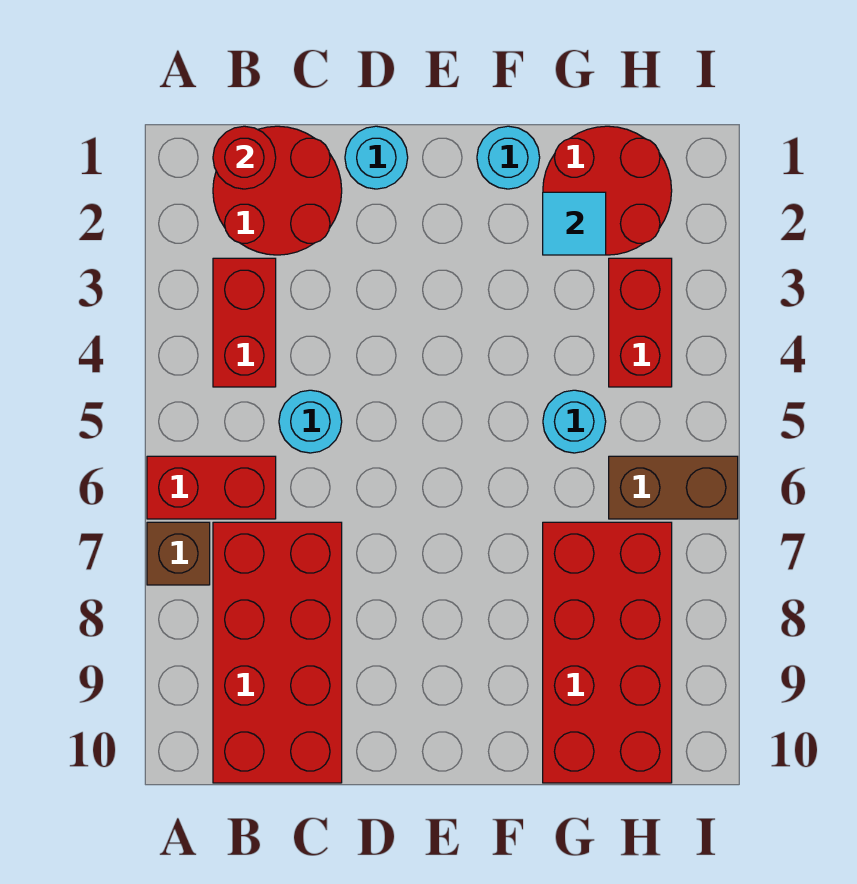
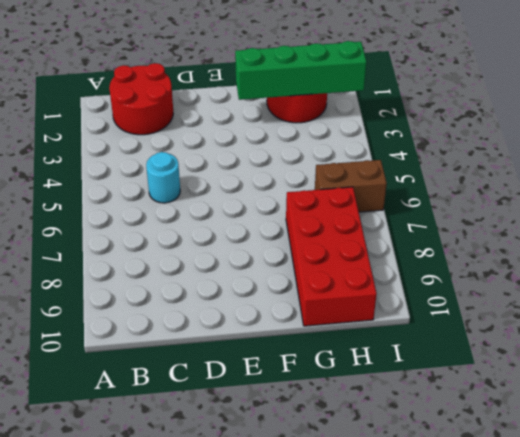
green brick F2:I2 level 2 -> cyan tile G2 level 2
none -> red brick A6:B6 level 1
none -> brown brick A7 level 1
none -> red brick B3:B4 level 1

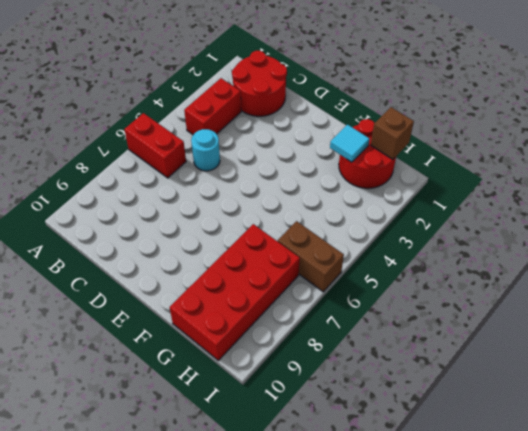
brown brick H1 level 2 -> brown brick A7 level 1
none -> red brick B7:C10 level 1
none -> cyan round brick D1 level 1
none -> cyan round brick F1 level 1

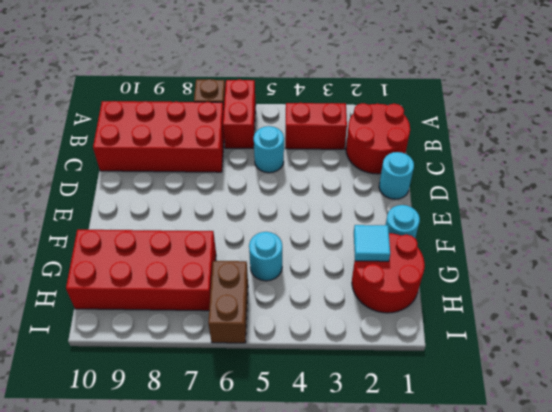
none -> red brick H3:H4 level 1
none -> red round brick B1 level 2

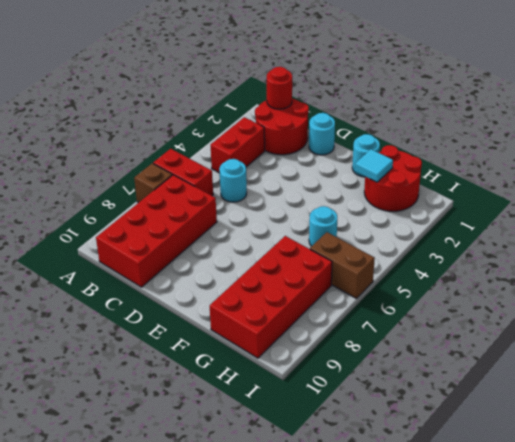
none -> red brick H3:H4 level 1

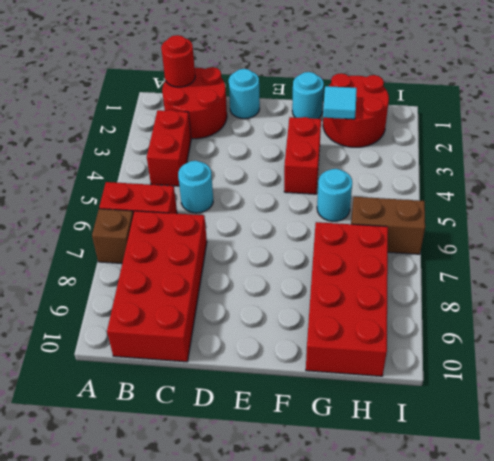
red brick F3:F4 level 1 -> red brick H3:H4 level 1

